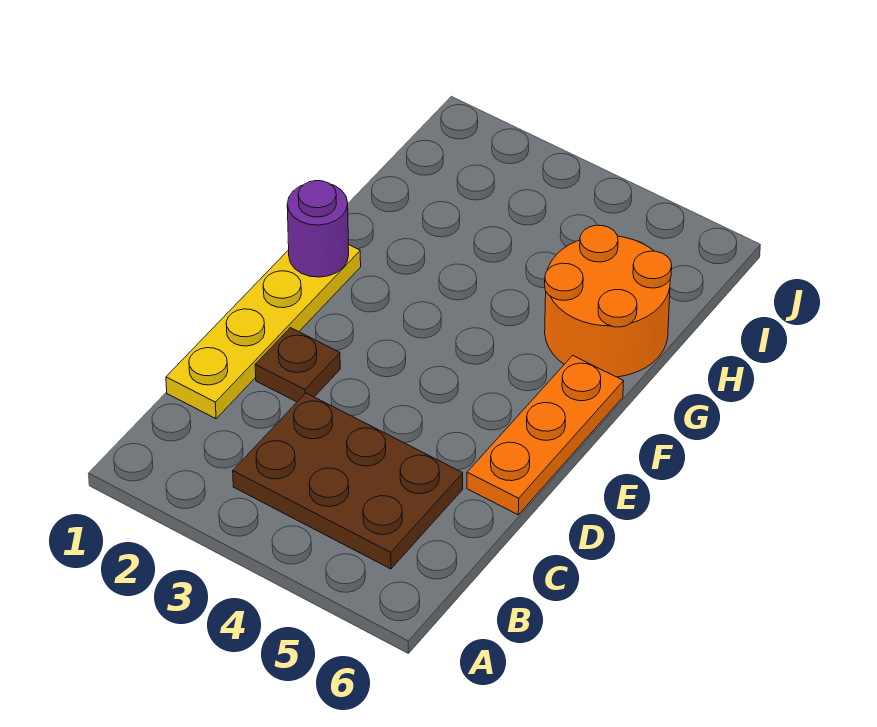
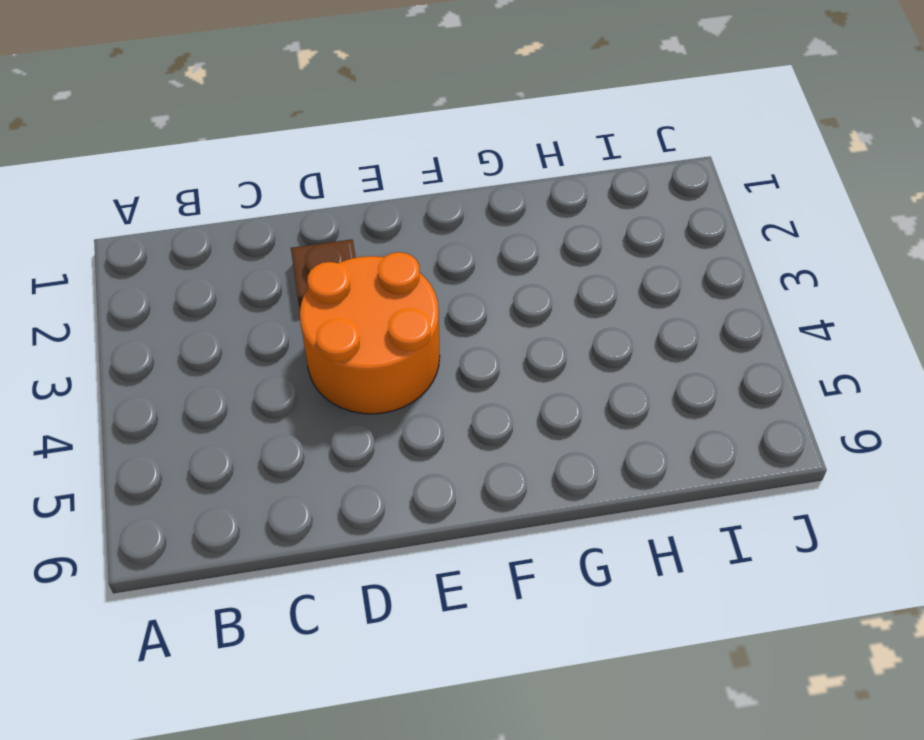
orange round brick D3:E4 level 1 -> orange round brick G5:H6 level 1
none -> brown plate B3:C5 level 1
none -> yellow plate C1:F1 level 1

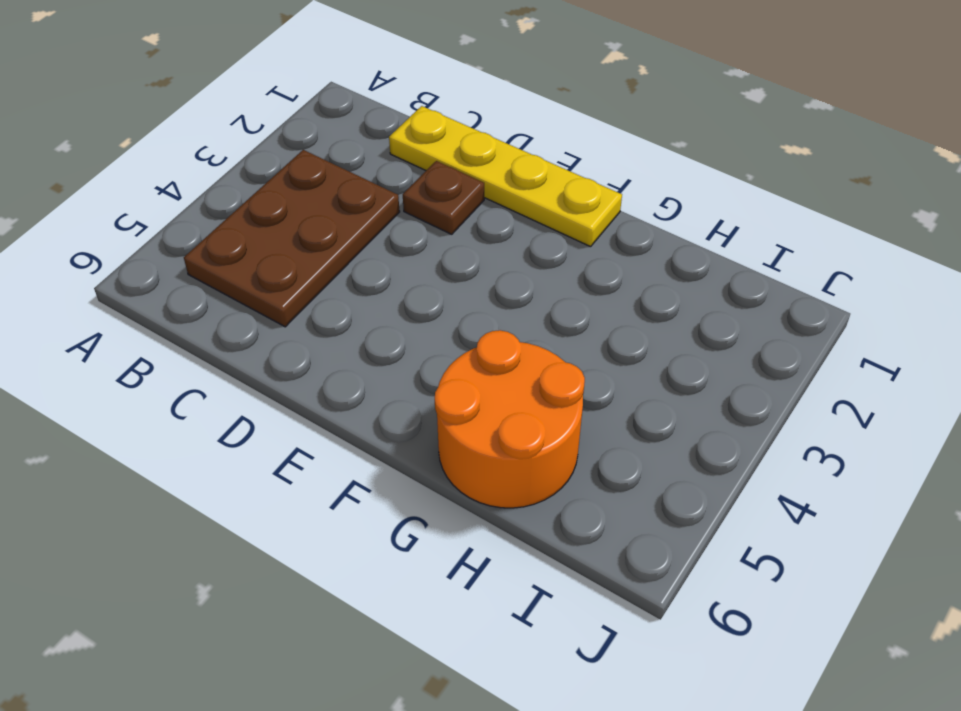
none -> orange plate D6:F6 level 1
none -> purple round brick F1 level 2

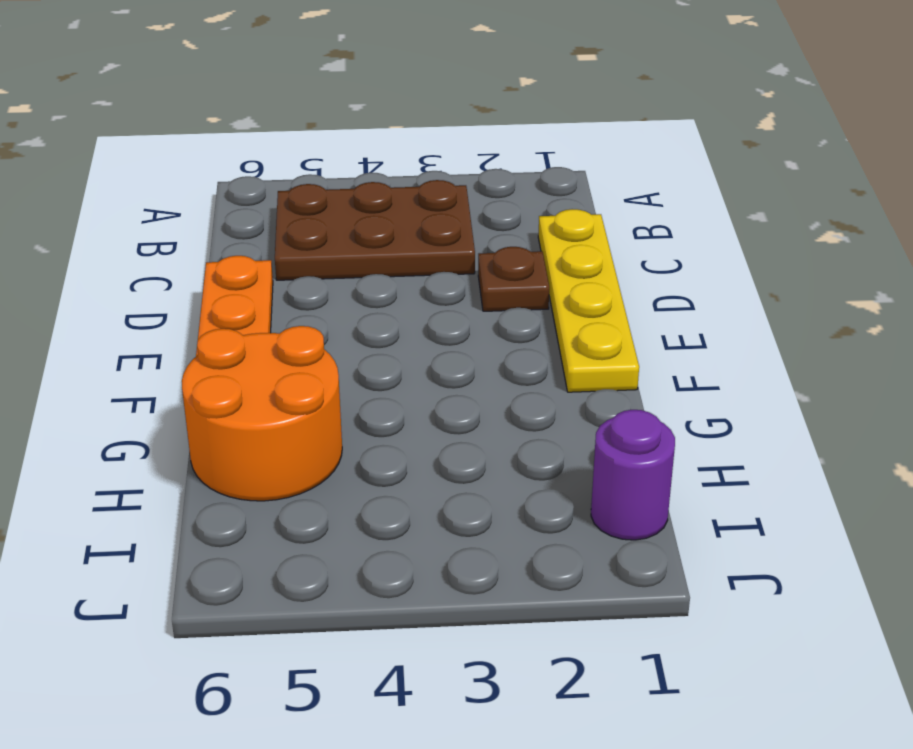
purple round brick I1 level 1 -> purple round brick F1 level 2

